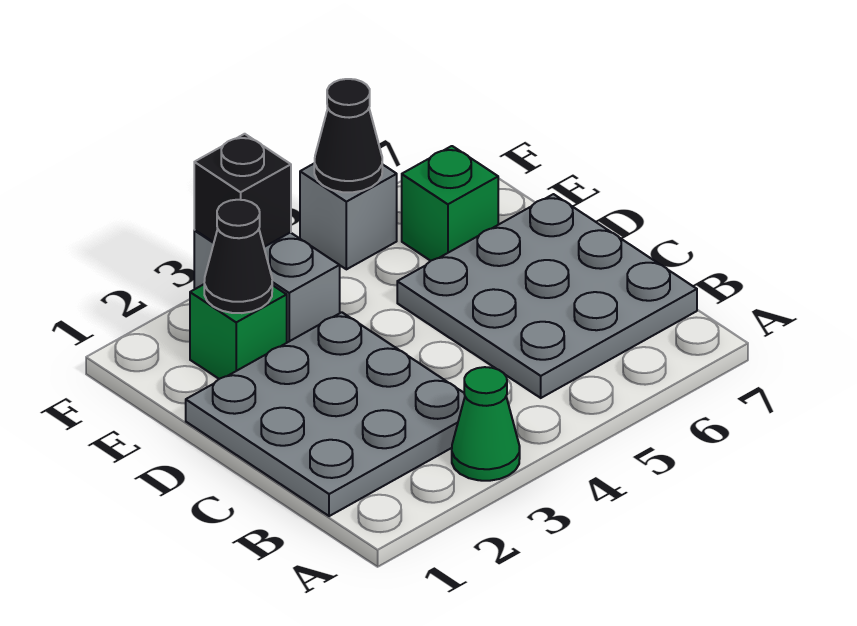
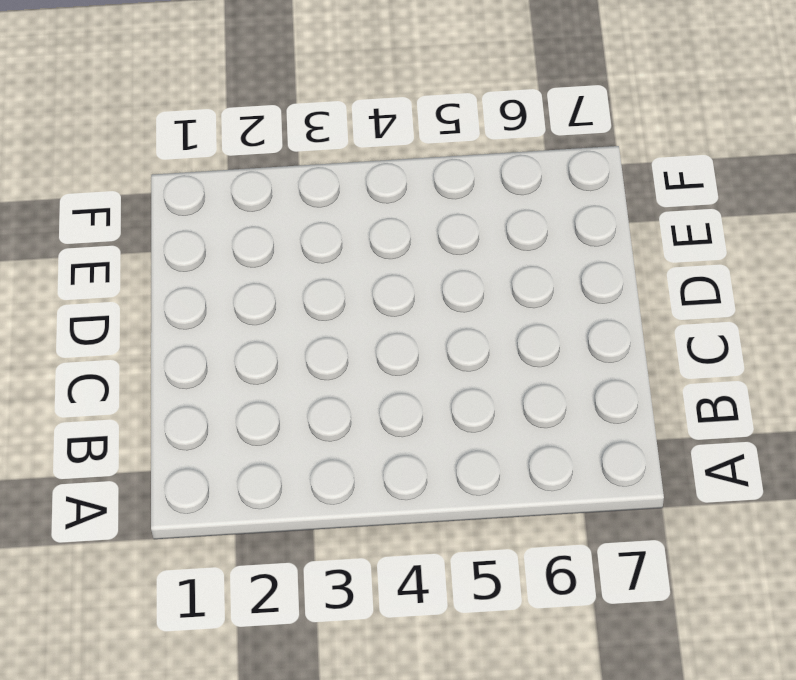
none -> green cone A3 level 1
none -> grey plate B1:D3 level 1

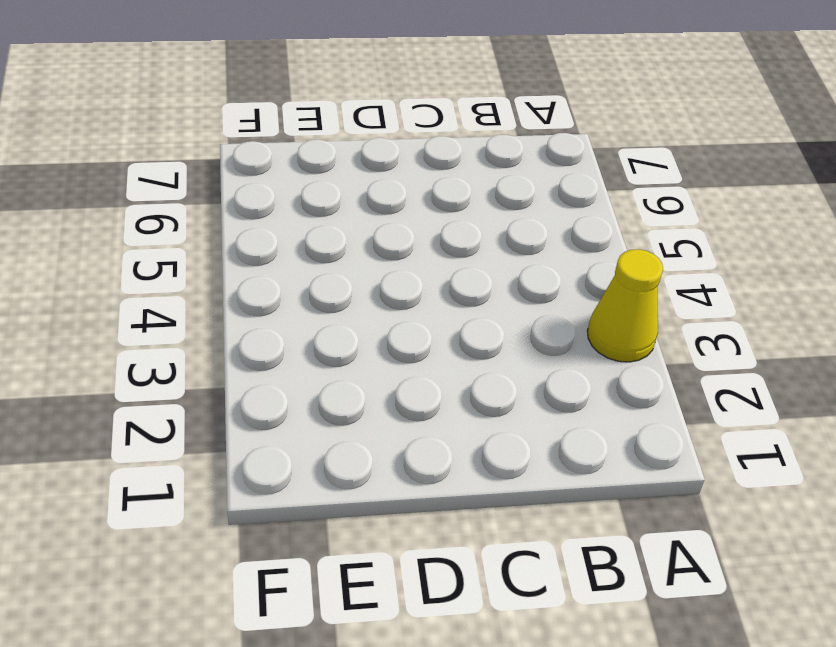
yellow cone A3 level 1 -> green cone A3 level 1
none -> grey plate B1:D3 level 1
none -> grey plate B5:D7 level 1

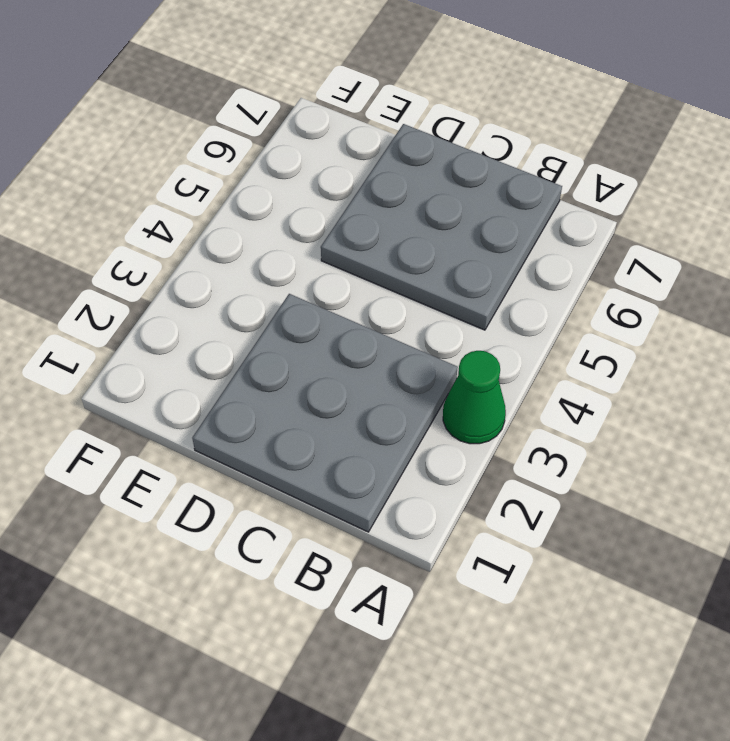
none -> green brick E2 level 1
none -> grey brick E3:F3 level 1

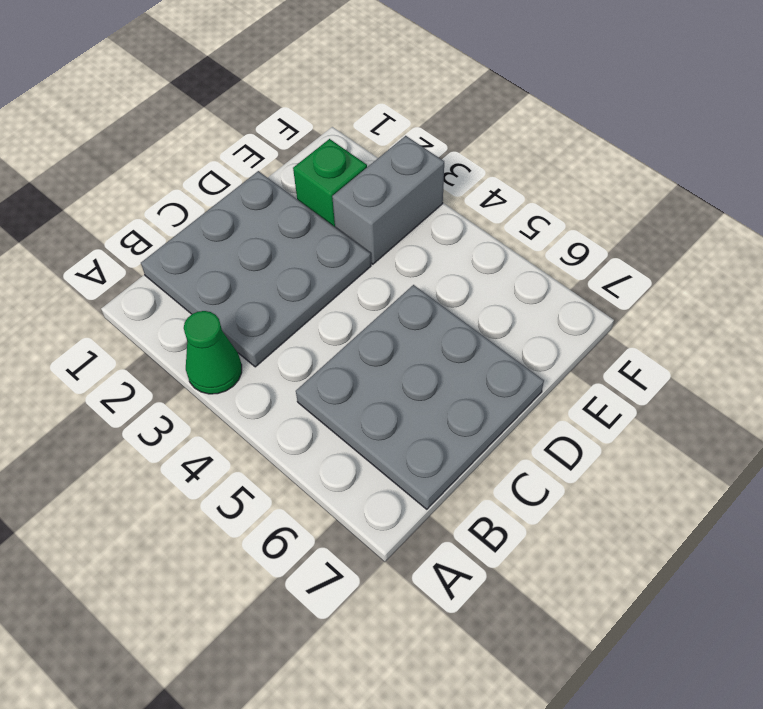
none -> green brick E6 level 1
none -> grey brick F5 level 1

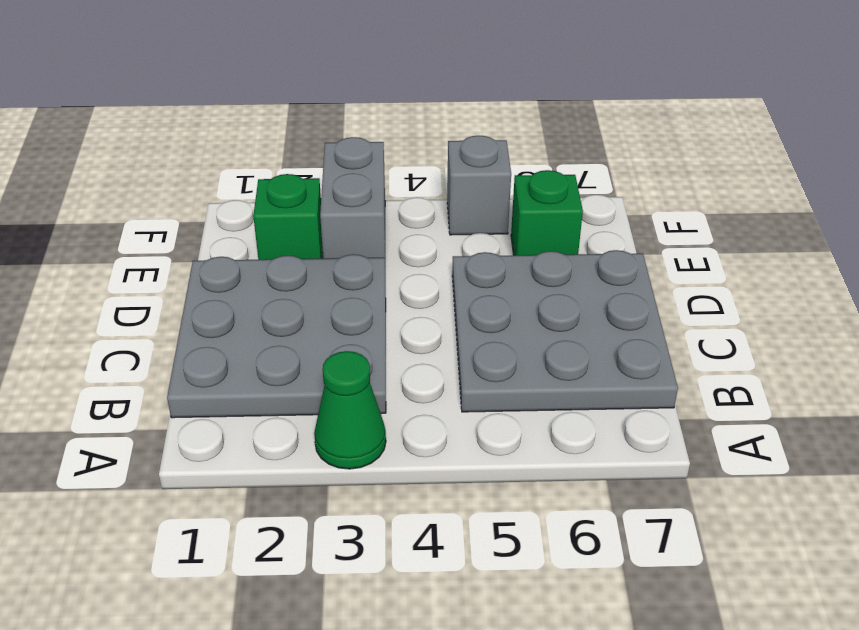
none -> black cone E2 level 2
none -> black brick F3 level 2

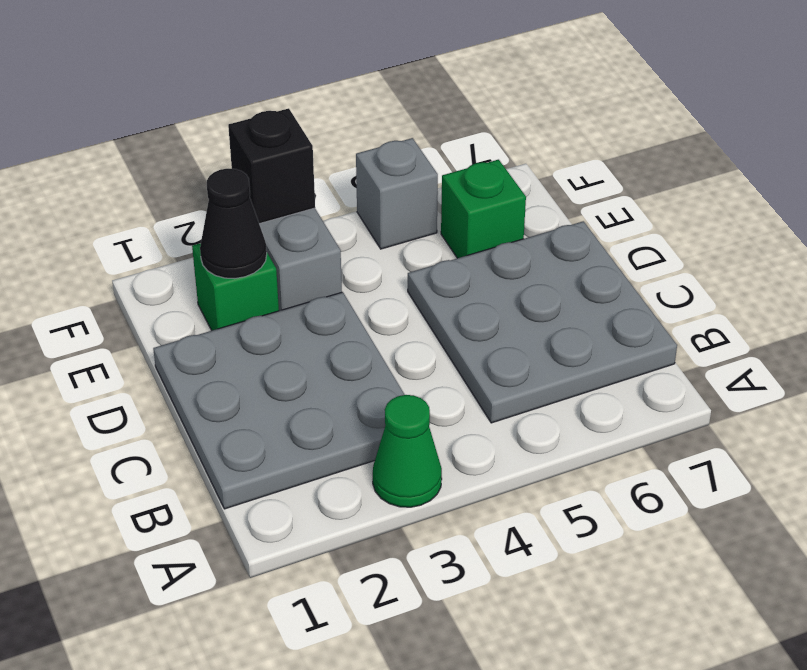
none -> black cone F5 level 2

